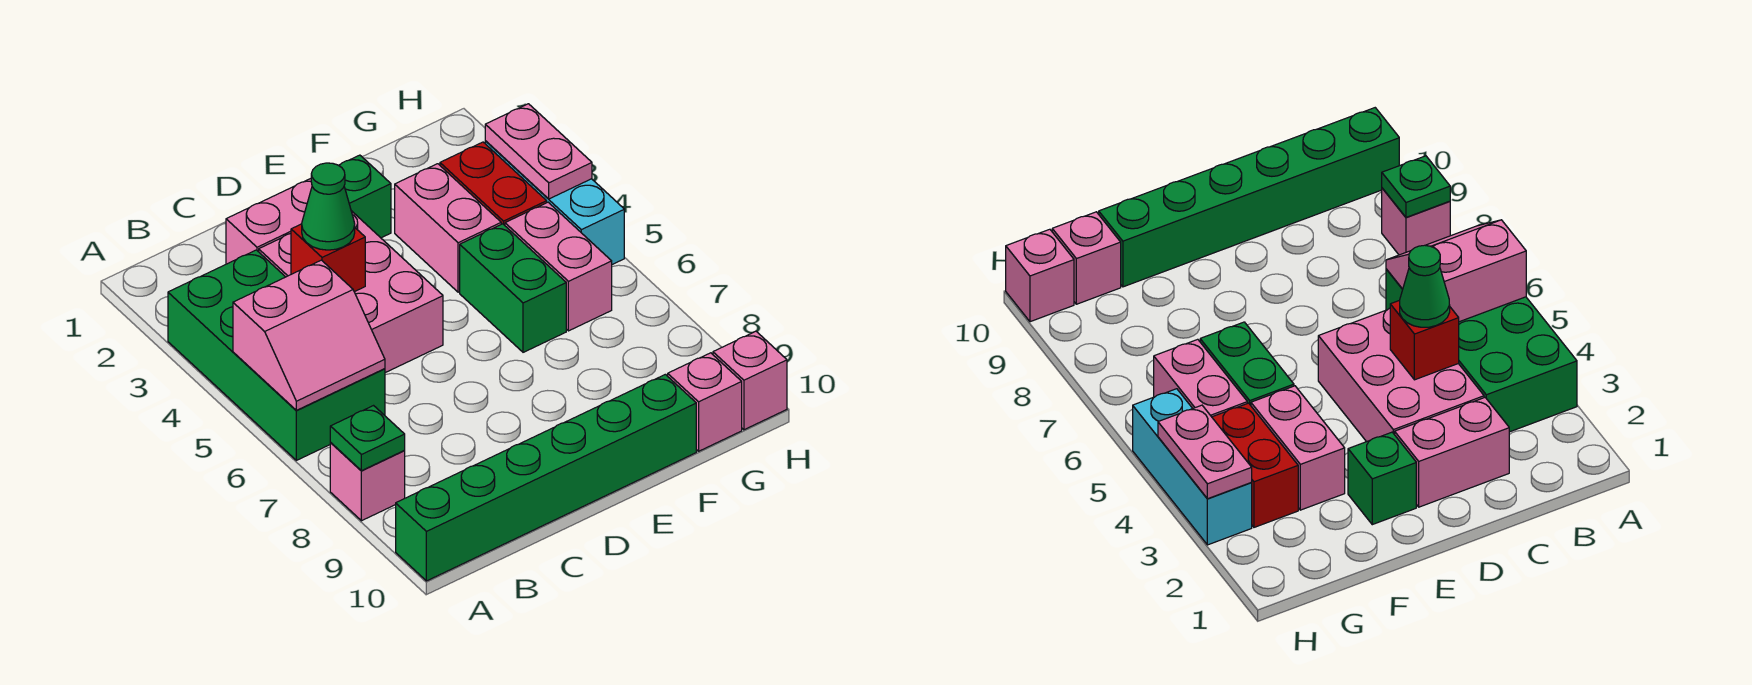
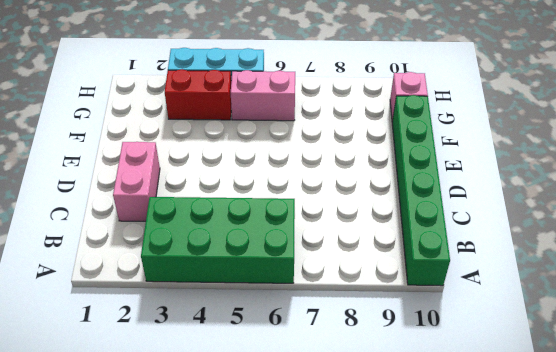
none -> pink brick A8 level 1
none -> pink brick C3:D5 level 1
none -> green brick E2 level 1

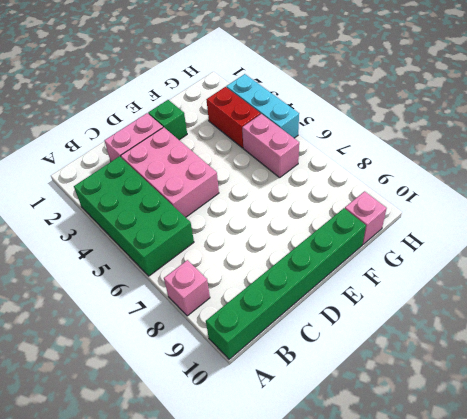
none -> pink brick F3:F4 level 1
none -> green brick F5:F6 level 1
none -> pink brick H10 level 1

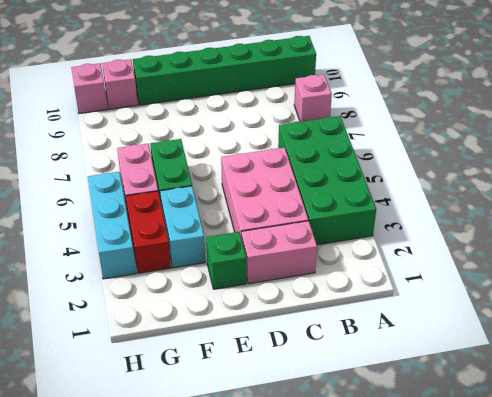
cyan brick F3:F4 level 1 -> pink brick F3:F4 level 1
none -> pink slope A5:B6 level 2 top 5
none -> green plate A8 level 2
none -> red brick C4 level 2

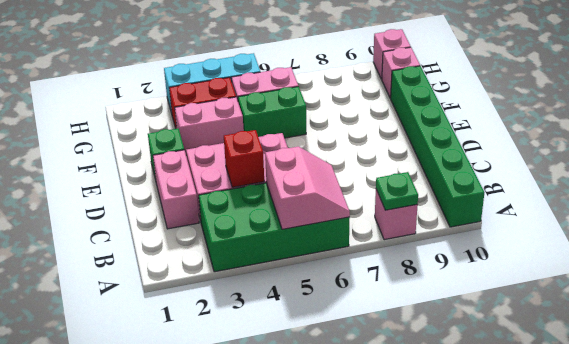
none -> pink plate H3:H4 level 2
none -> green cone C4 level 3

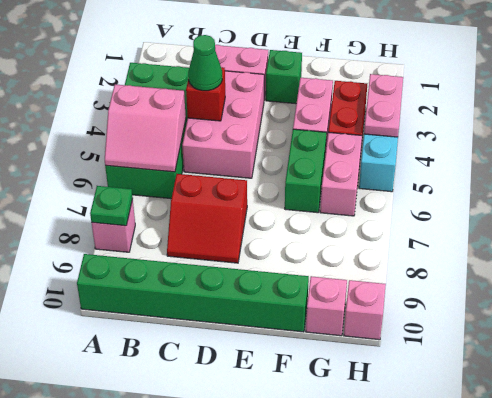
red slope C7:D8 level 1 top 7 -> none

